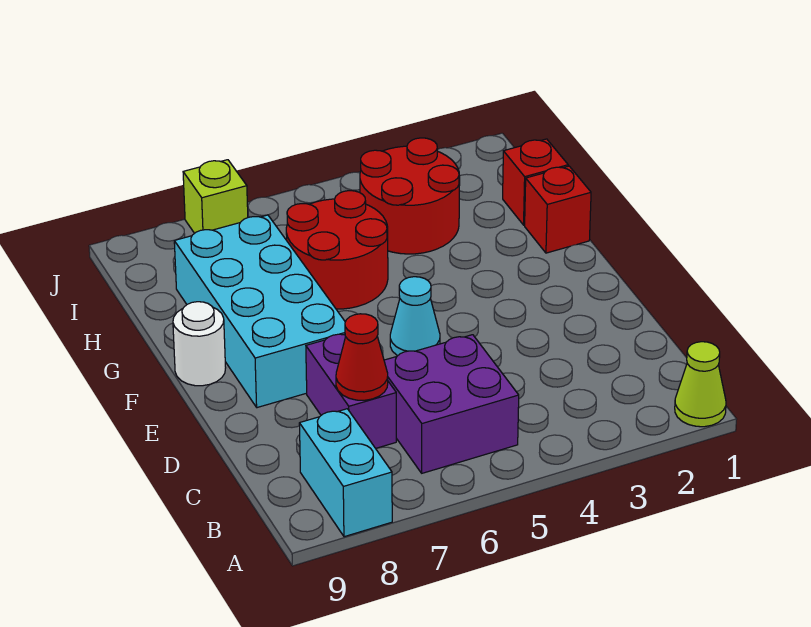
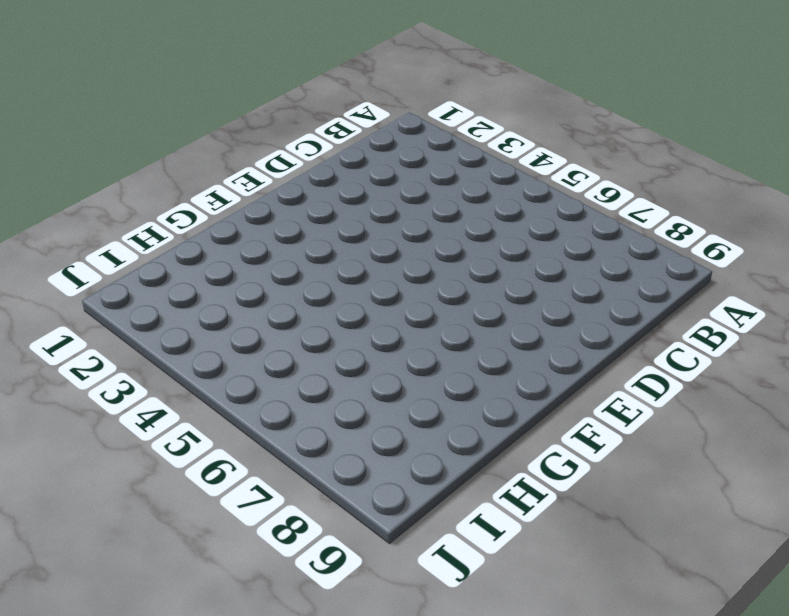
none -> lime cone A1 level 1
none -> cyan brick A8:B8 level 1
none -> purple brick B5:C6 level 1

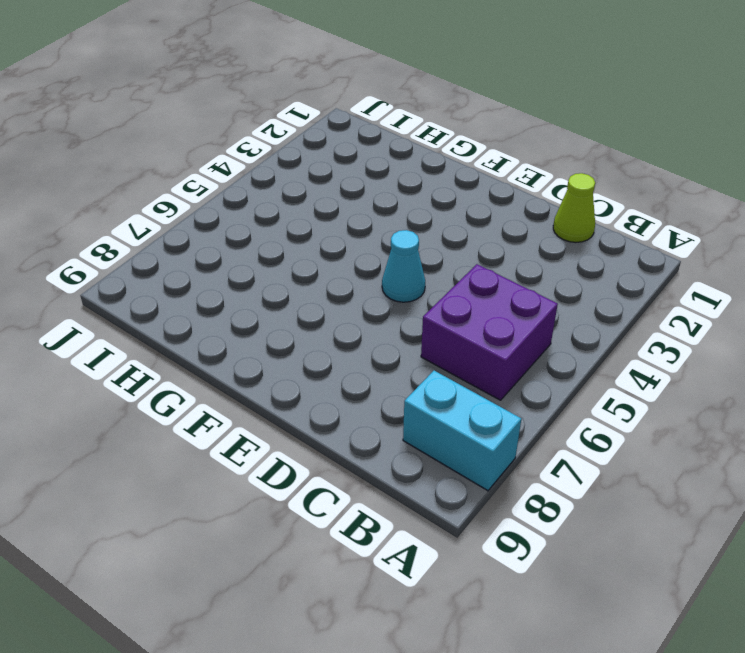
lime cone C1 level 1 -> lime cone A1 level 1
none -> purple brick C7:D7 level 1
none -> cyan brick E7:H8 level 1
none -> white round brick F9 level 1

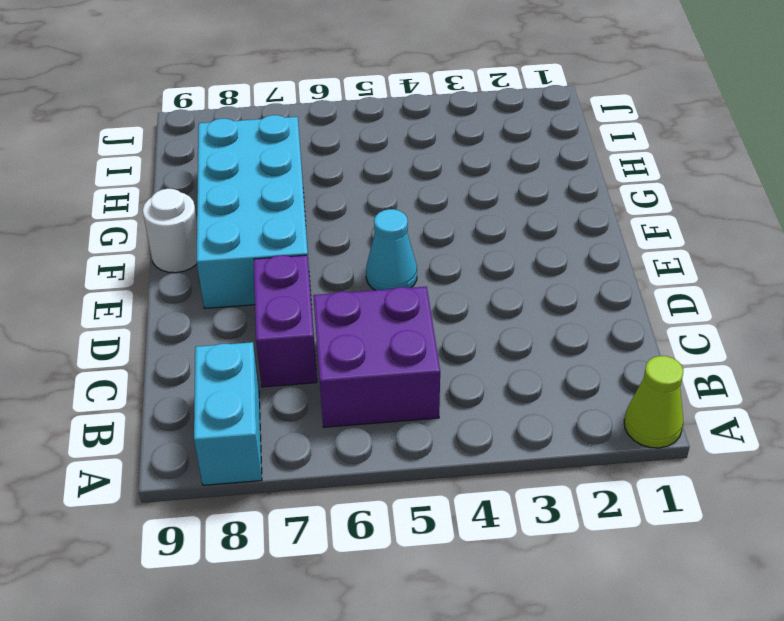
none -> red brick G1 level 1
none -> red round brick G5:H6 level 1
none -> red brick H1 level 1

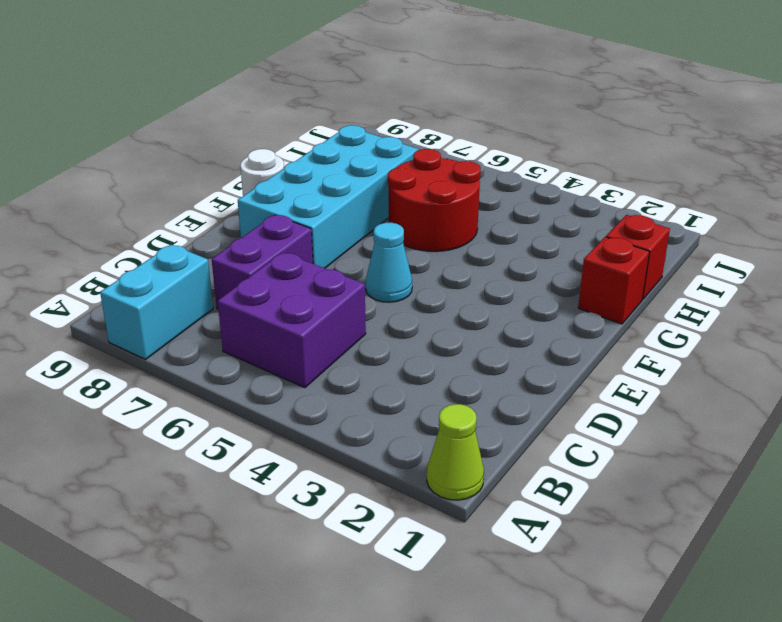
none -> red round brick H3:I4 level 1
none -> lime brick J7 level 1
none -> red cone C7 level 2

